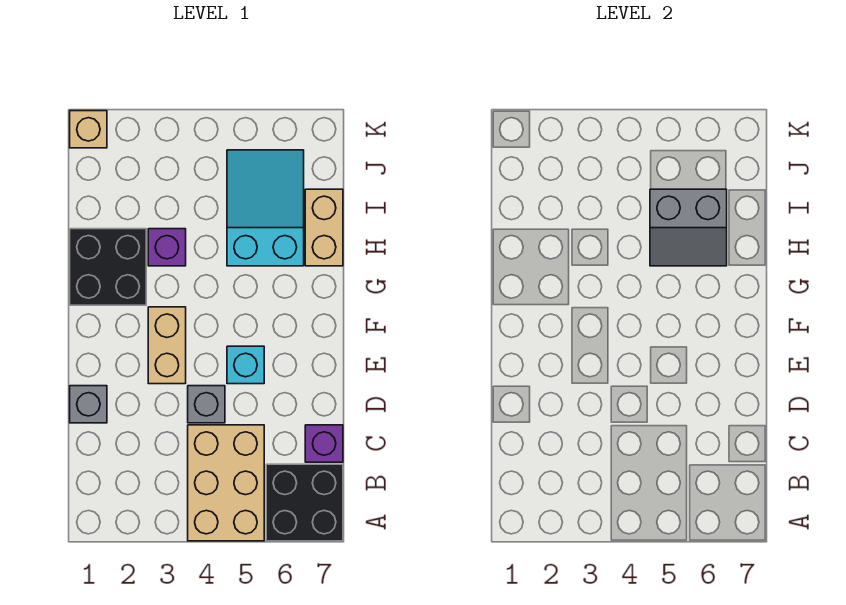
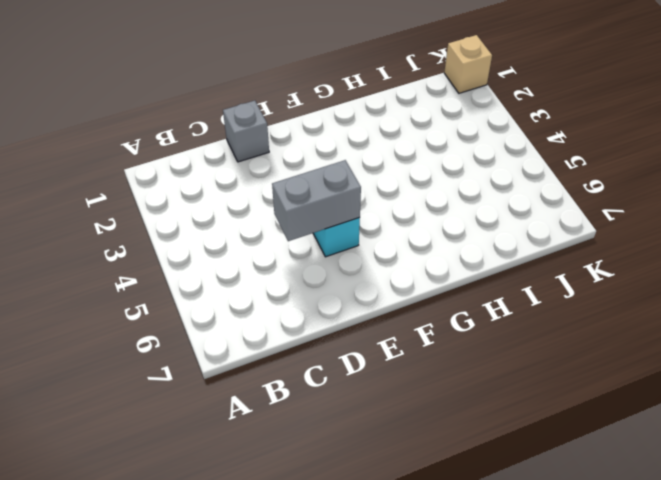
grey brick D5:E5 level 2 -> none
none -> tan brick A4:C5 level 1
none -> black brick A6:B7 level 1
none -> purple brick C7 level 1

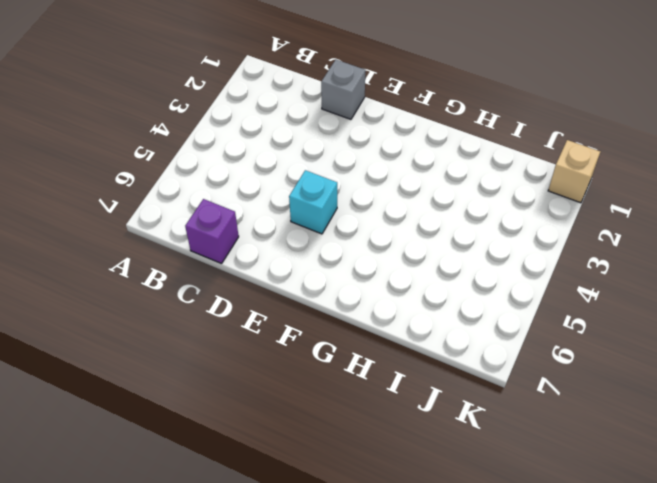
none -> tan brick A4:C5 level 1
none -> black brick A6:B7 level 1
none -> grey brick D4 level 1

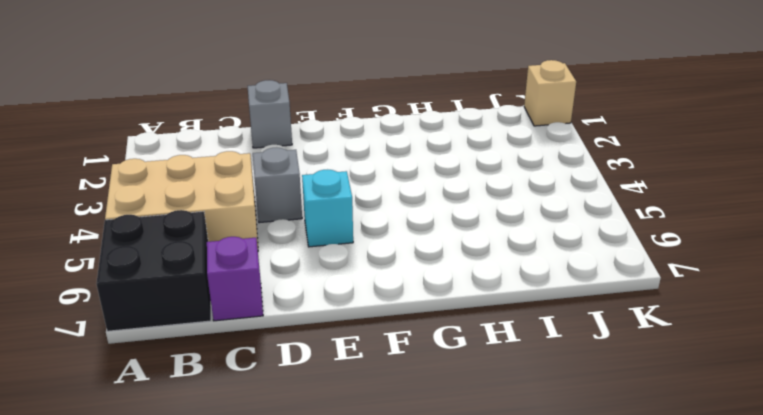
none -> tan brick E3:F3 level 1
none -> black brick G1:H2 level 1
none -> purple brick H3 level 1

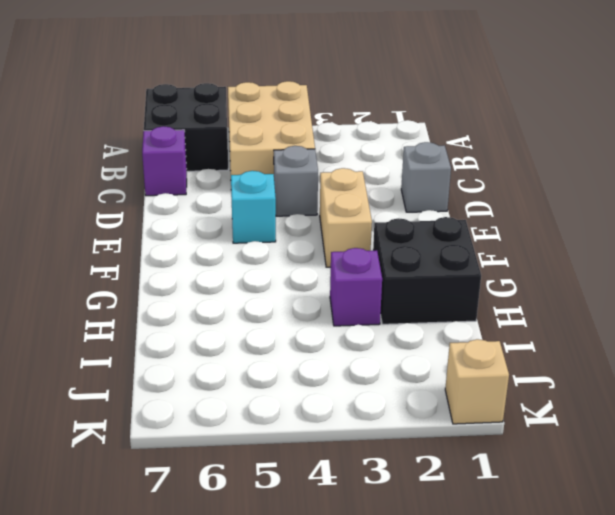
none -> cyan slope H5:J6 level 1 top H
none -> tan brick H7:I7 level 1
none -> grey slope H5:I6 level 2 top I

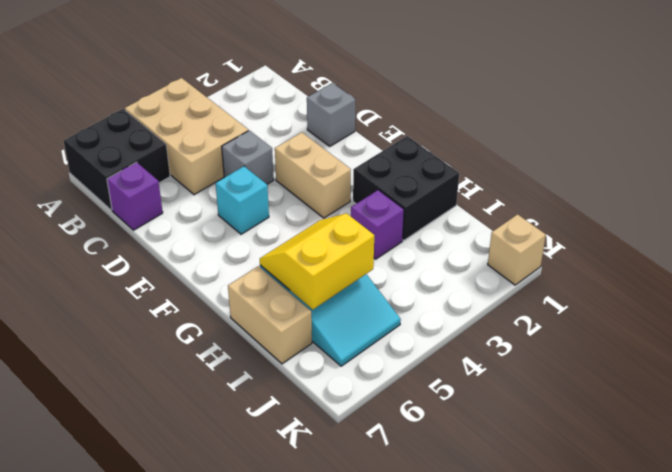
yellow slope H5:I6 level 2 top I -> grey slope H5:I6 level 2 top I

